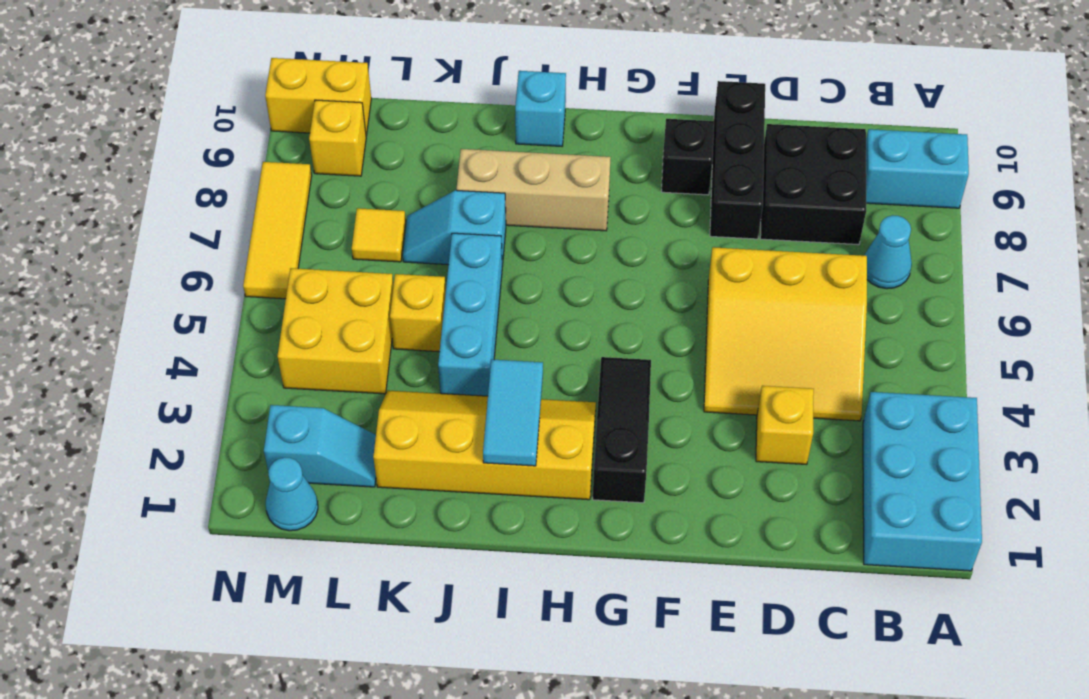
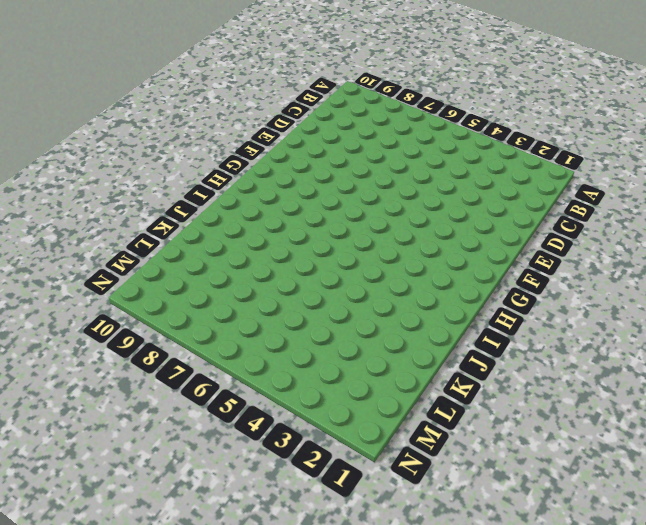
none -> cyan brick A1:B3 level 1
none -> cyan brick A9:B9 level 1
none -> cyan cone B7 level 1

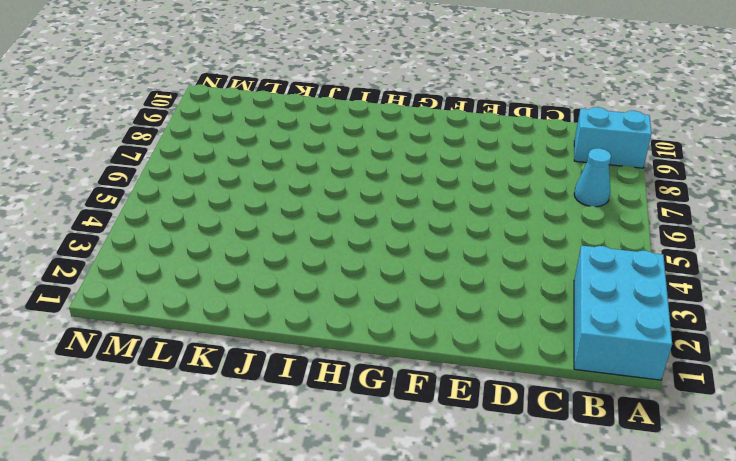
none -> yellow slope C4:E6 level 1 top 6
none -> black brick C8:D9 level 1
none -> yellow brick D3 level 1

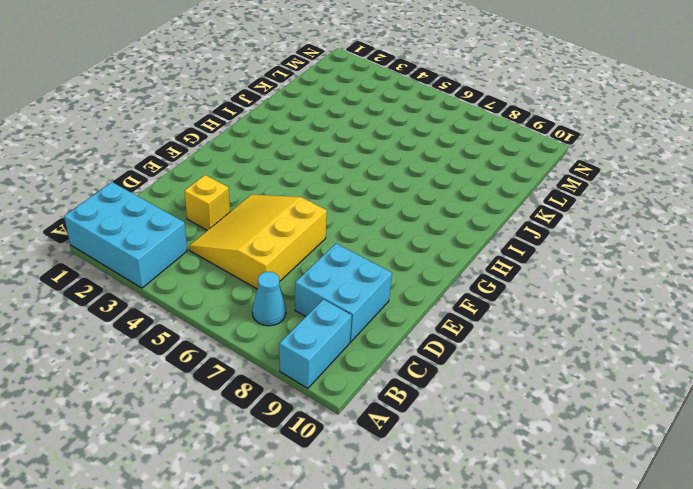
cyan brick C8:D9 level 1 -> black brick C8:D9 level 1
none -> black brick E8:E10 level 1
none -> black brick F9 level 1
none -> black slope G2:G4 level 1 top 2

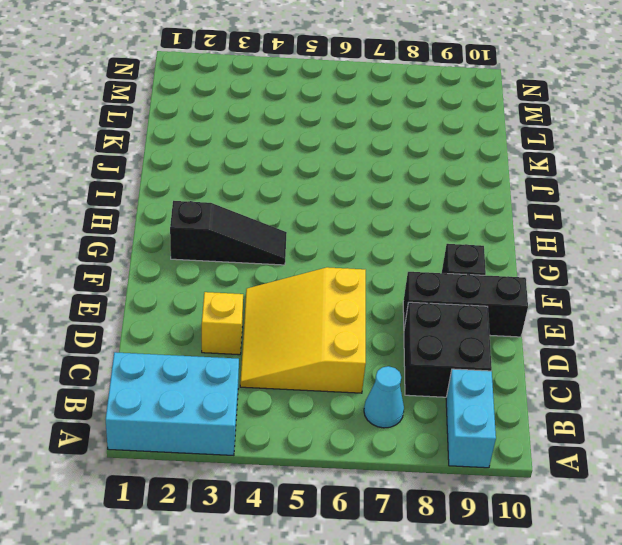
none -> yellow slope H2:K3 level 1 top 2
none -> tan brick H8:J8 level 1
none -> cyan brick I10 level 1

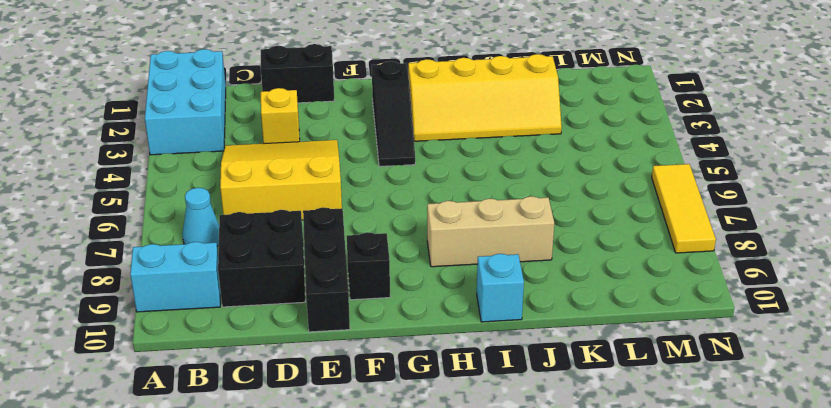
black brick D1:E1 level 1 -> none
none -> cyan brick J4:J6 level 1
none -> cyan slope J7:K7 level 1 top J
none -> yellow brick K5 level 1

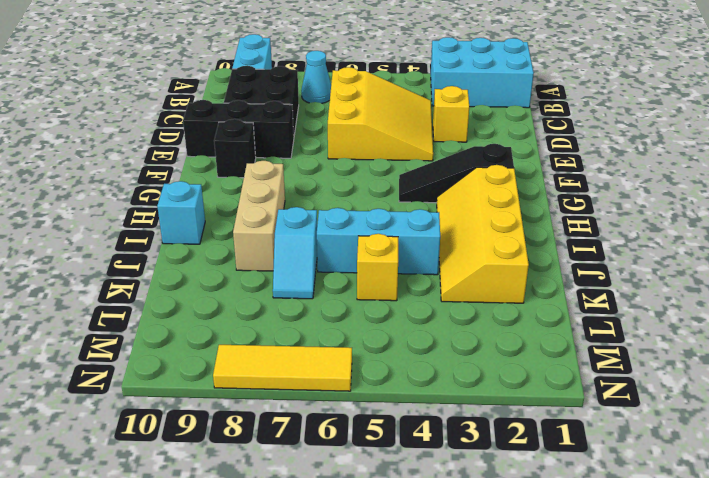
none -> cyan slope L2:M2 level 1 top M
none -> yellow brick L4:M5 level 1
none -> yellow tile L7 level 1

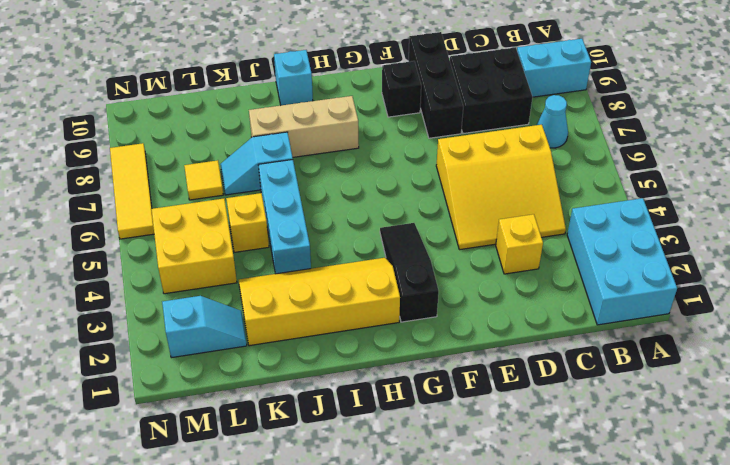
none -> cyan cone M1 level 1
none -> yellow brick M9 level 1
none -> yellow brick M10:N10 level 1

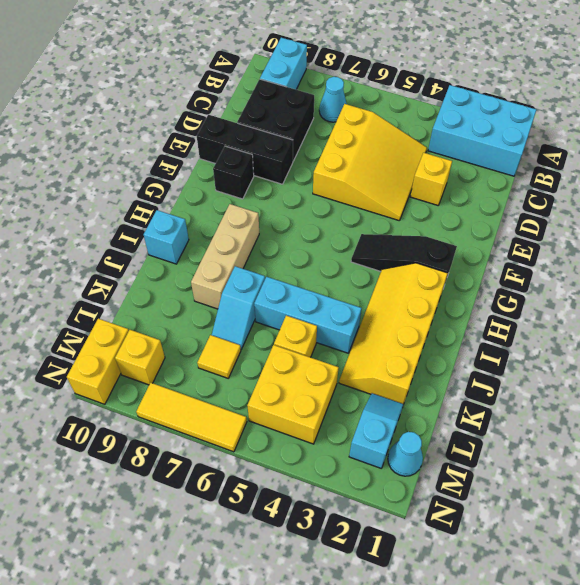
none -> cyan tile I2:I3 level 2

